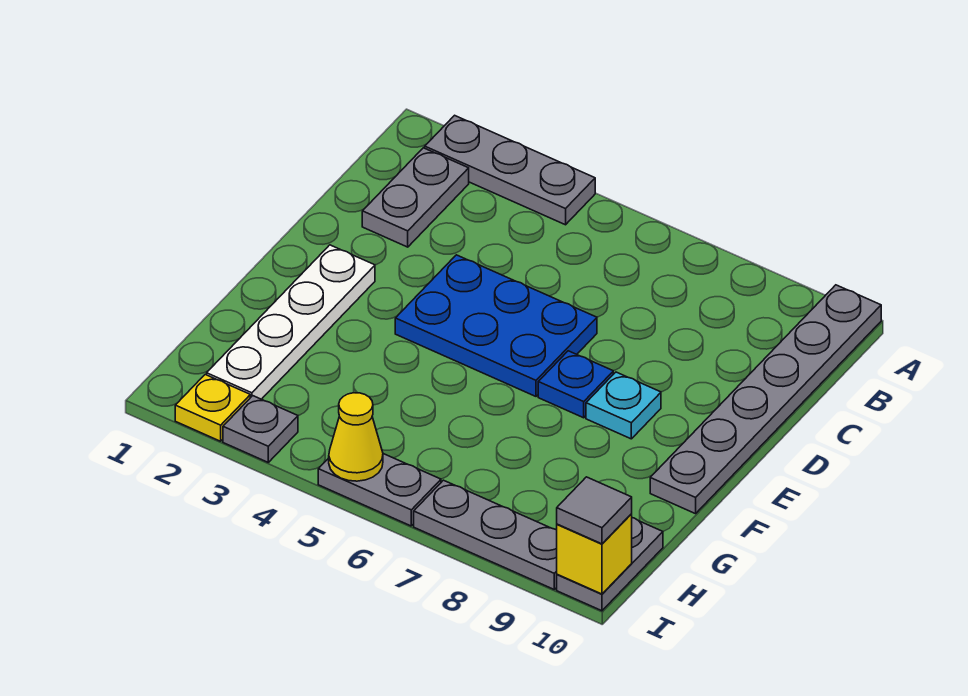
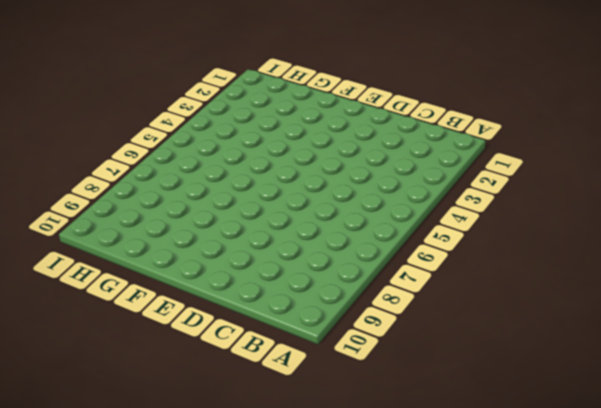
none -> grey plate A2:A4 level 1
none -> grey plate A10:F10 level 1
none -> grey plate B2:C2 level 1

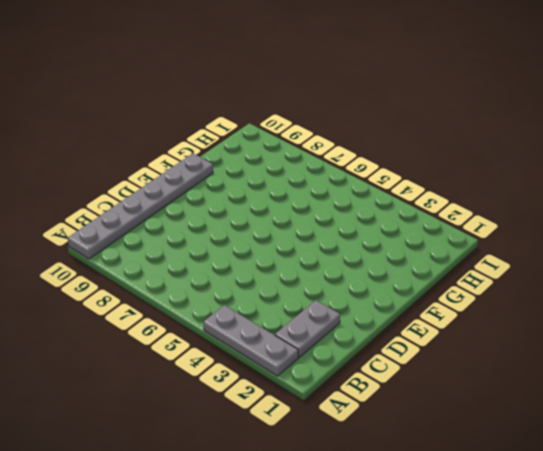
none -> blue plate D4:E6 level 1
none -> white plate E2:H2 level 1
none -> blue plate E7 level 1

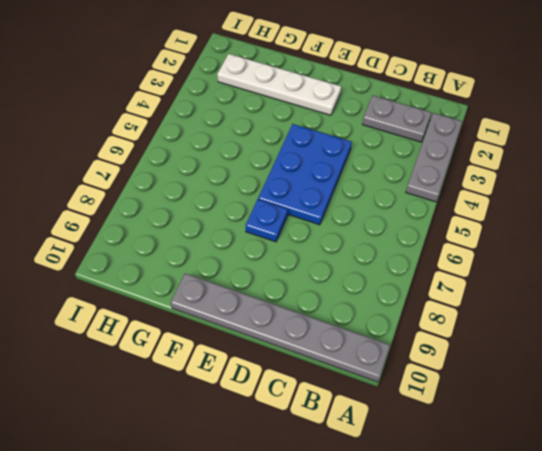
none -> cyan plate E8 level 1
none -> grey plate H10:I10 level 1
none -> yellow plate I2 level 1

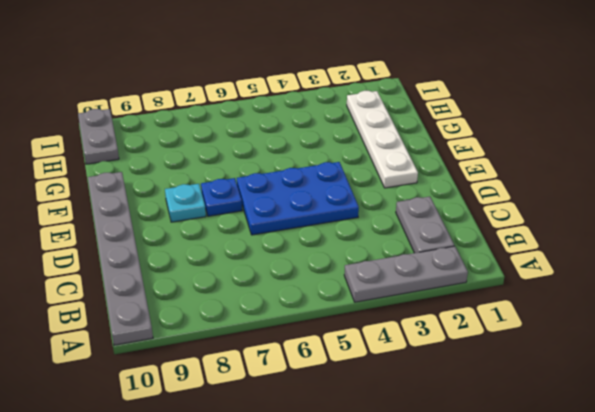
none -> yellow plate I2 level 1
none -> grey plate I3 level 1
none -> grey plate I5:I6 level 1

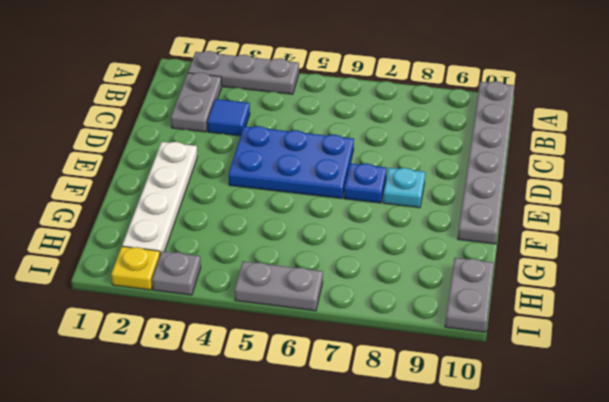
blue tile C3 level 1 -> none
none -> grey plate I7:I9 level 1
none -> yellow cone I5 level 2
none -> yellow brick I10 level 2

